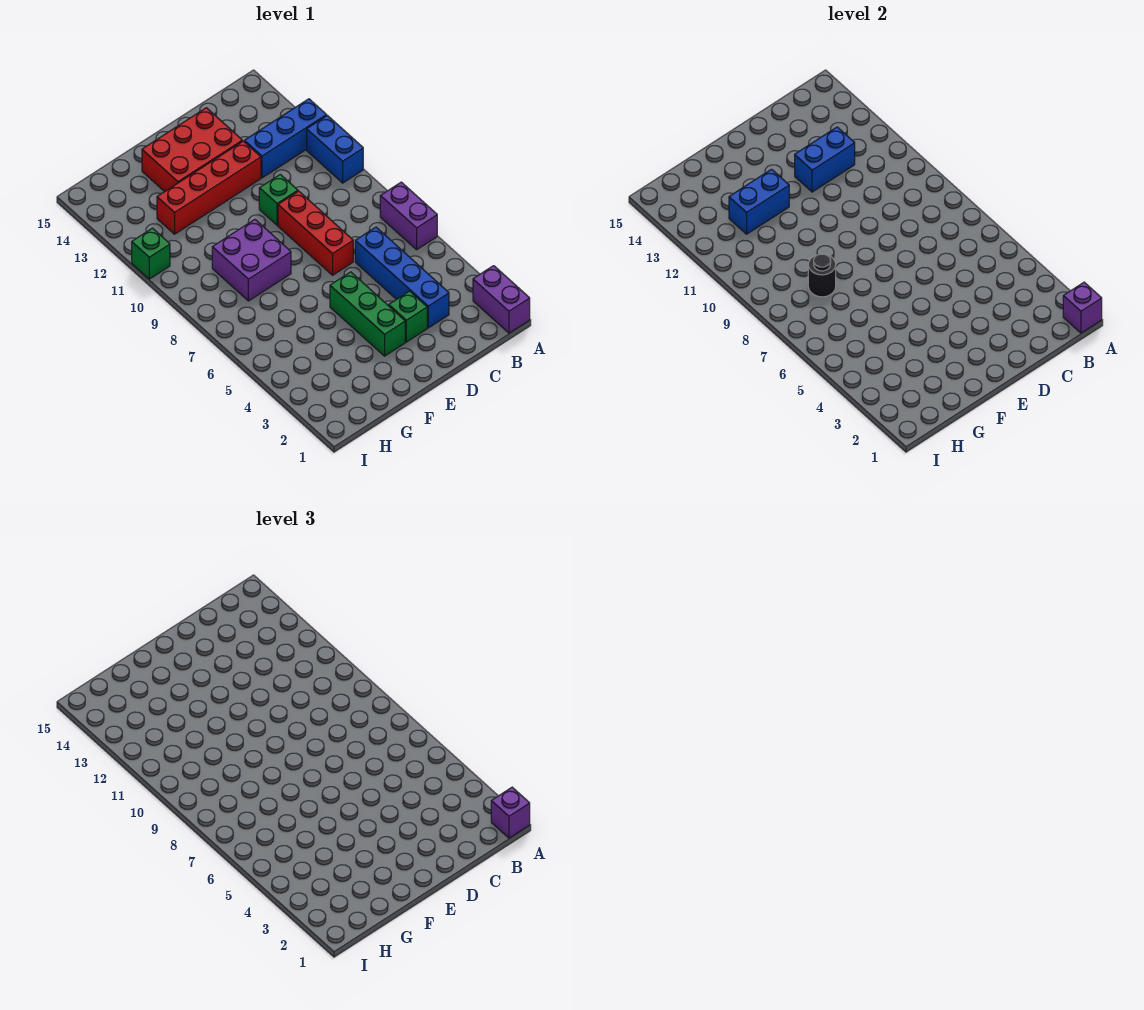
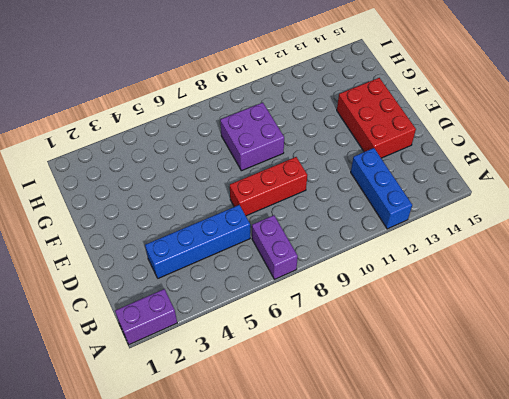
purple brick A7:B7 level 1 -> purple brick A6:A7 level 1
none -> blue brick A10:A11 level 1
none -> green brick D3 level 1
none -> green brick D10 level 1

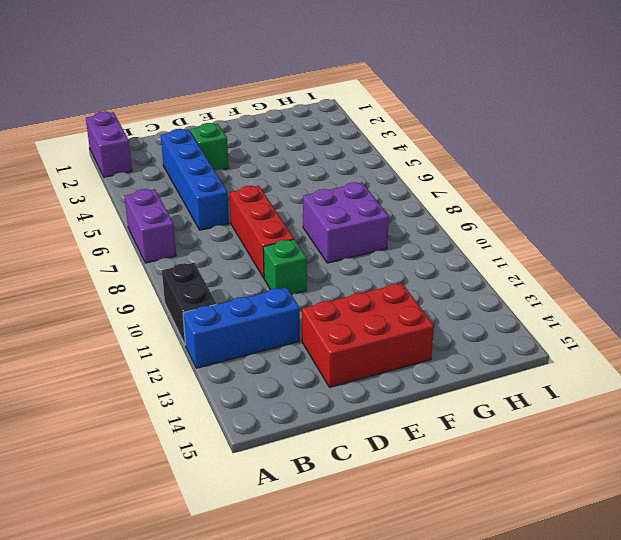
black brick A10:A11 level 1 -> blue brick A10:A11 level 1
none -> red brick D12:G12 level 1
none -> green brick E3:E5 level 1
none -> green brick I11 level 1

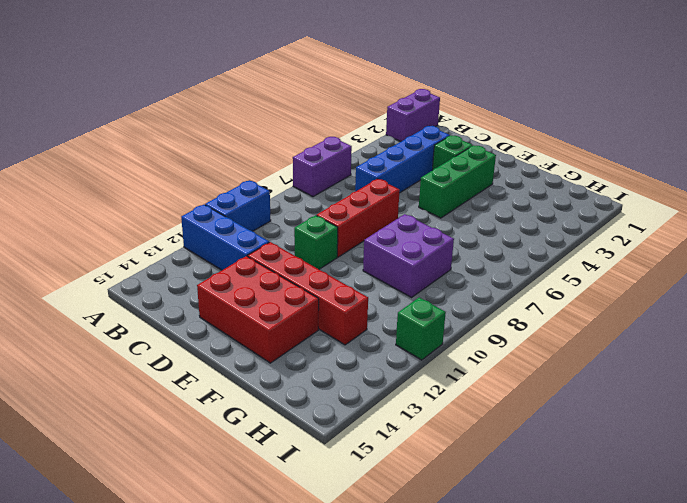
none -> purple brick A1 level 2
none -> blue brick C12:D12 level 2
none -> blue brick F12:G12 level 2

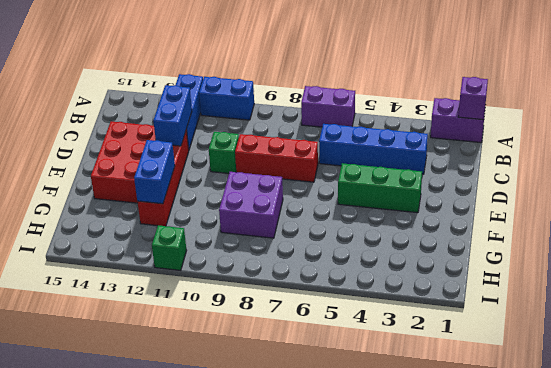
none -> green brick D3 level 1
none -> black round brick G8 level 2
none -> purple brick A1 level 3

